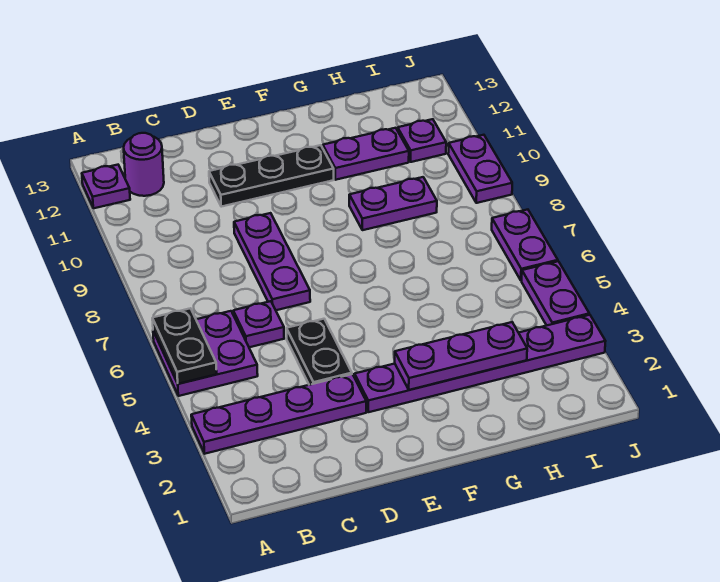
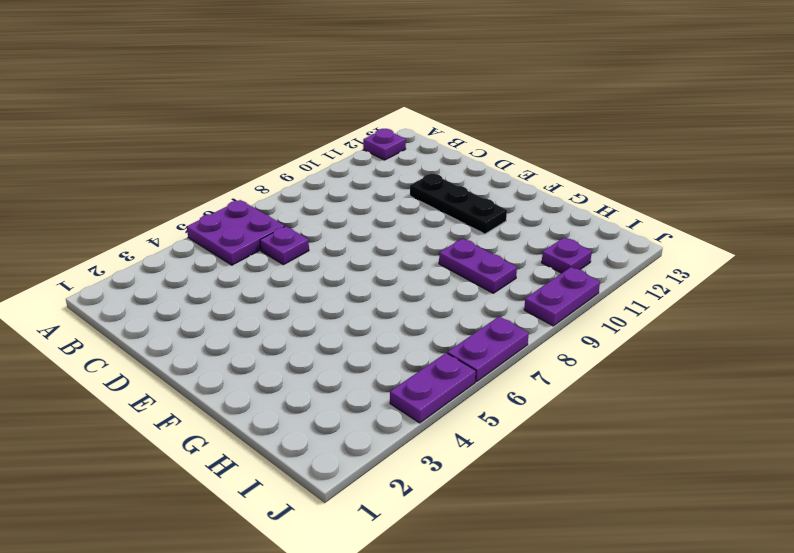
none -> purple plate A3:D3 level 1
none -> purple round brick B12 level 1
none -> black plate D4:D5 level 1

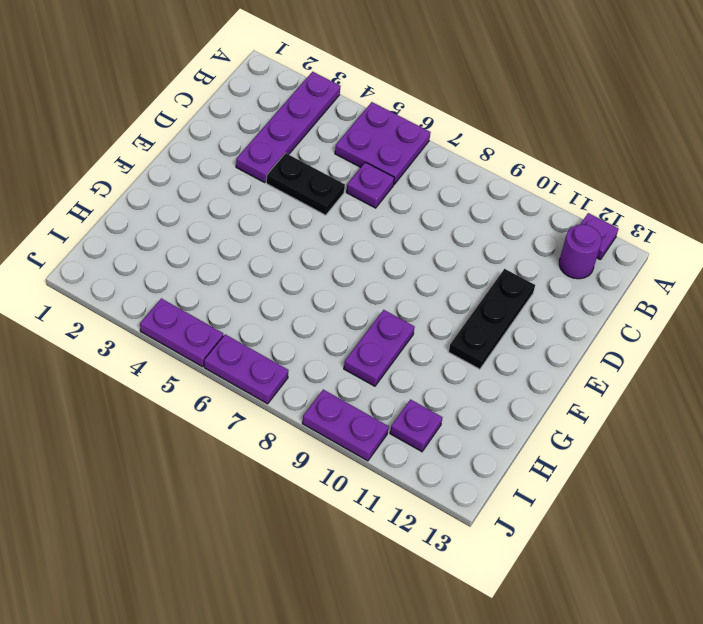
none -> purple plate D7:D9 level 1
none -> purple plate E3:J3 level 1
none -> purple plate G11:H11 level 1

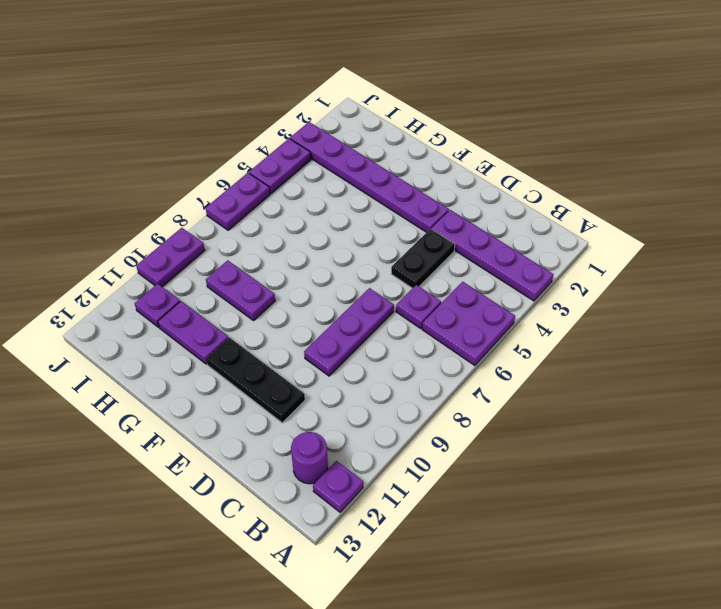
none -> black plate A5:A6 level 2
none -> purple plate F3:H3 level 2

